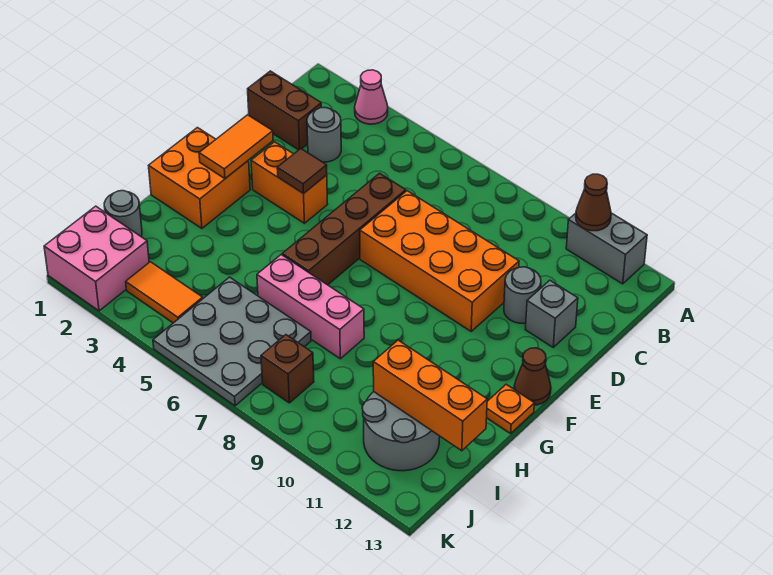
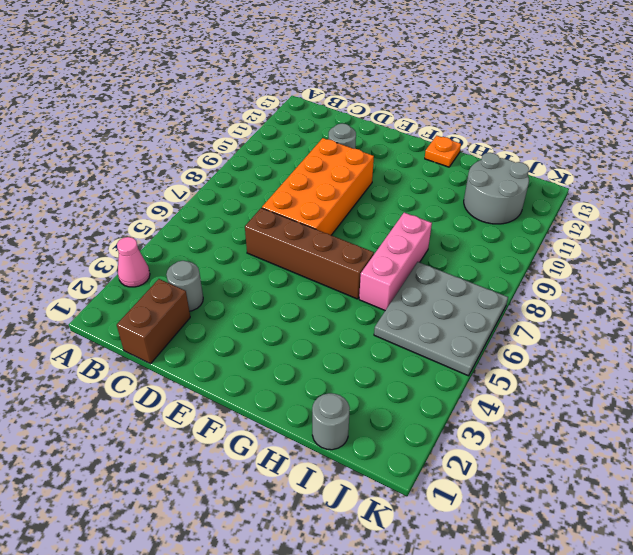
none -> grey brick A11:A12 level 1
none -> grey brick D12 level 1
none -> orange brick E3:E4 level 1

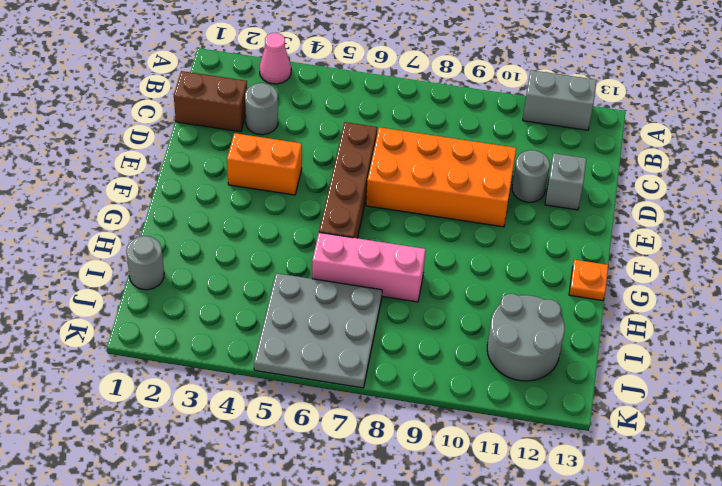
none -> orange brick F1:G2 level 1
none -> brown cone F13 level 1
none -> pink brick J1:K2 level 1

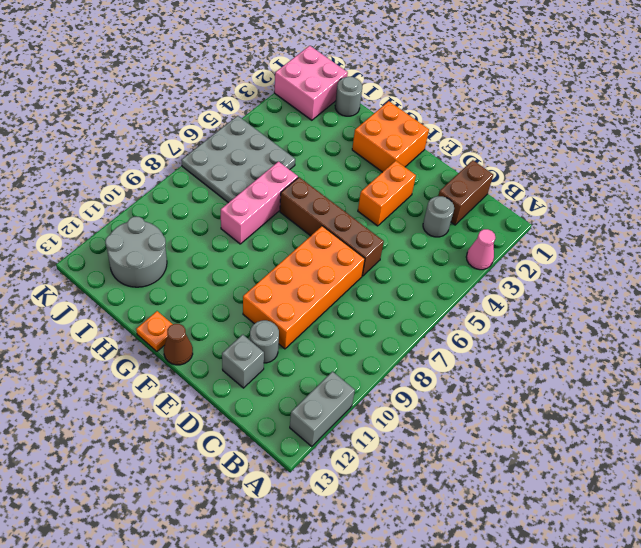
none -> orange tile J3:J4 level 1
none -> brown brick J8 level 1
none -> brown cone A11 level 2

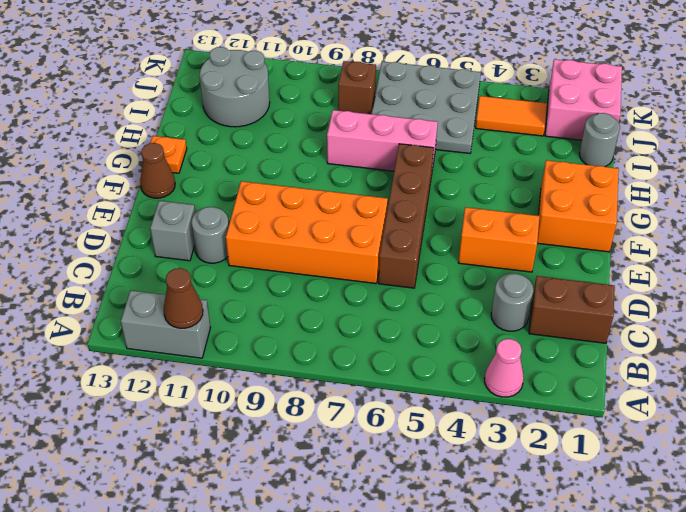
none -> orange tile E2:F2 level 2
none -> brown tile E4 level 2
none -> orange brick I11:I13 level 2

